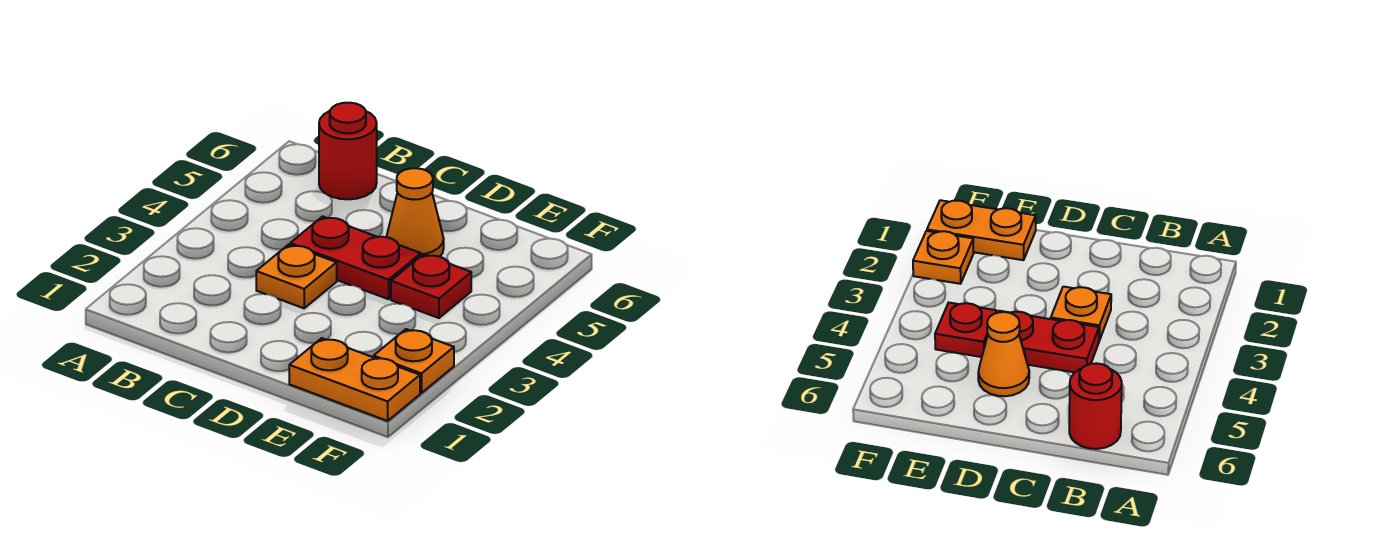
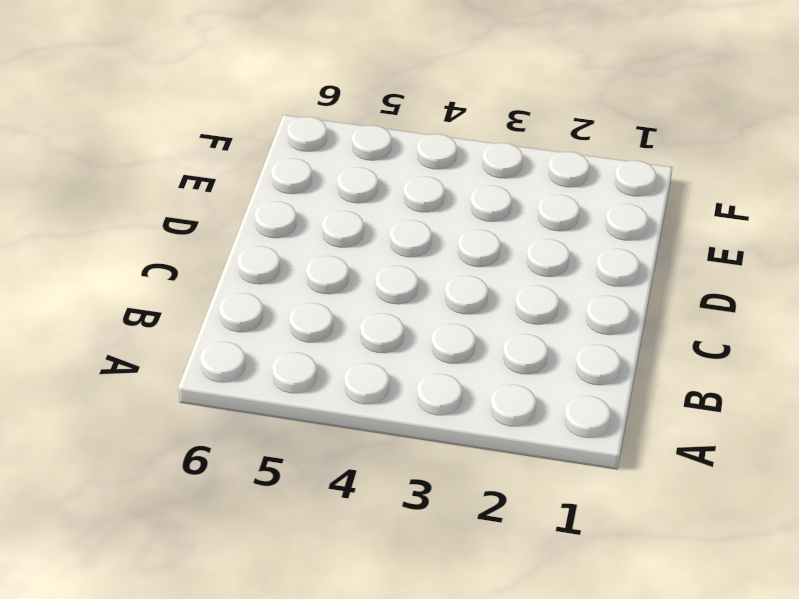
none -> red round brick B6 level 1
none -> orange plate C3 level 1

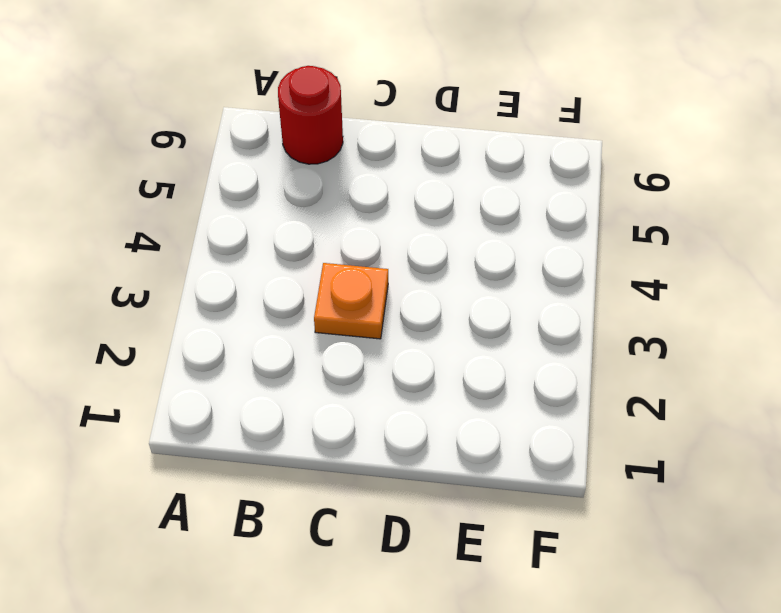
none -> red plate C4:D4 level 1
none -> orange cone D5 level 1

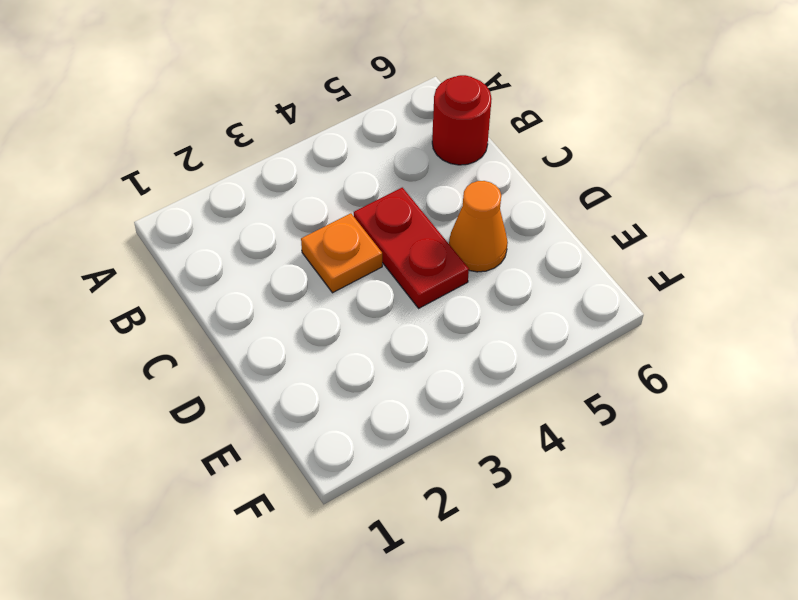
none -> orange plate E1:F1 level 1
none -> red plate E4 level 1

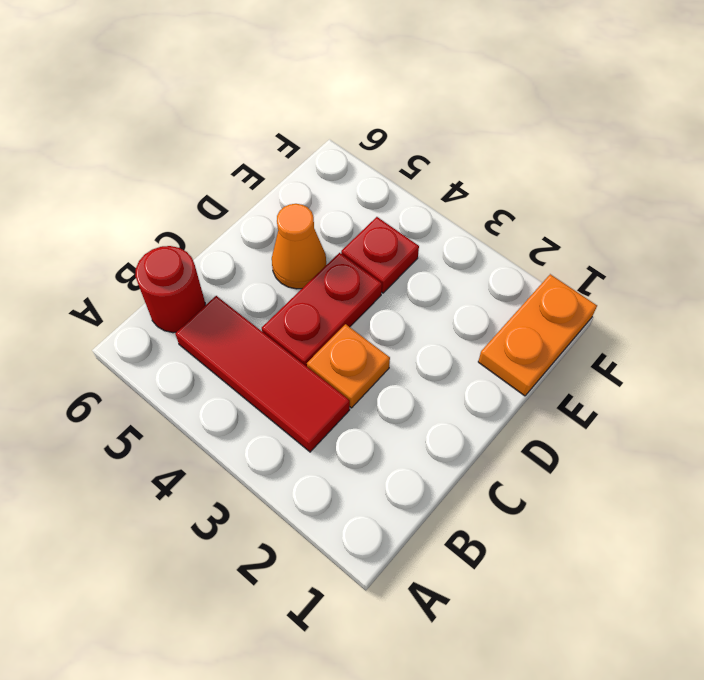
red tile B3:B5 level 1 -> none
none -> orange plate F2 level 1

